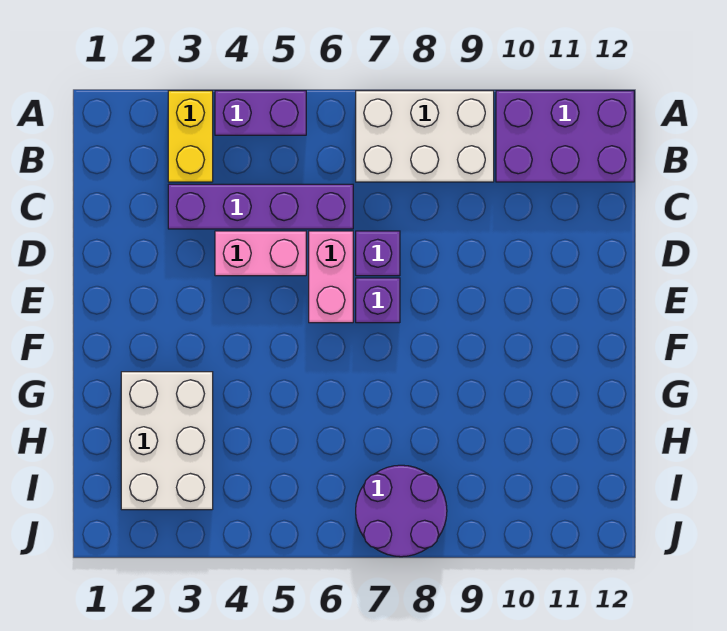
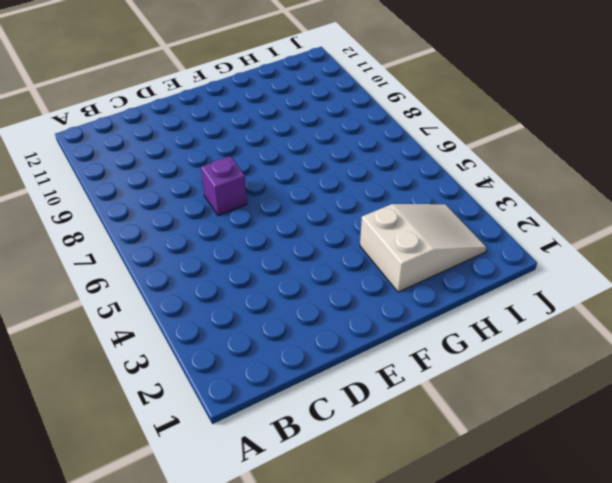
white slope G2:I3 level 1 top G -> white brick G2:I3 level 1
none -> yellow brick A3:B3 level 1
none -> purple brick A4:A5 level 1

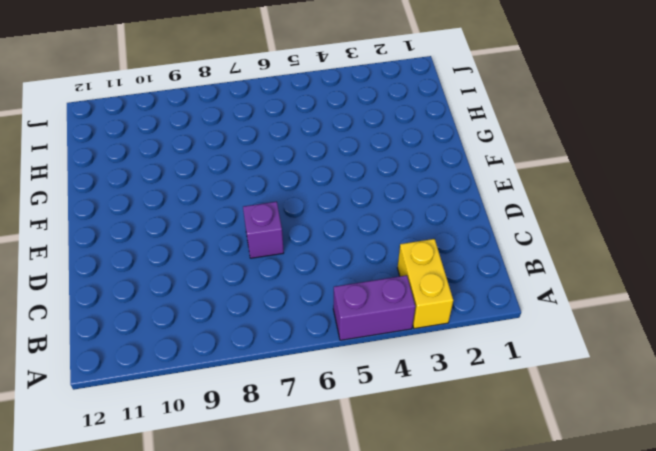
none -> white brick A7:B9 level 1
none -> purple brick A10:B12 level 1

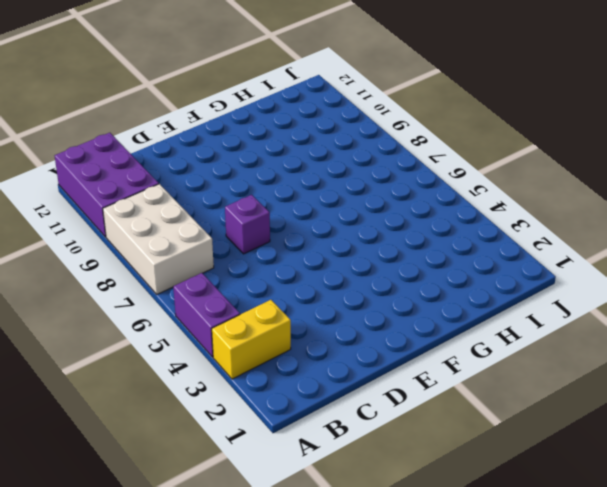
none -> purple brick C3:C6 level 1
none -> pink brick D4:D5 level 1

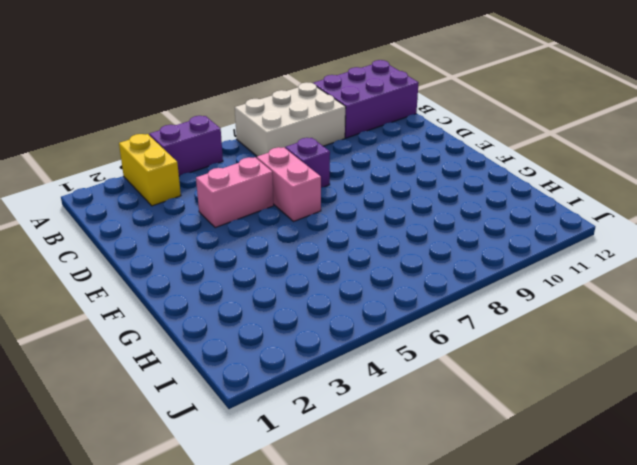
none -> purple brick C3:C6 level 1
none -> purple brick E7 level 1

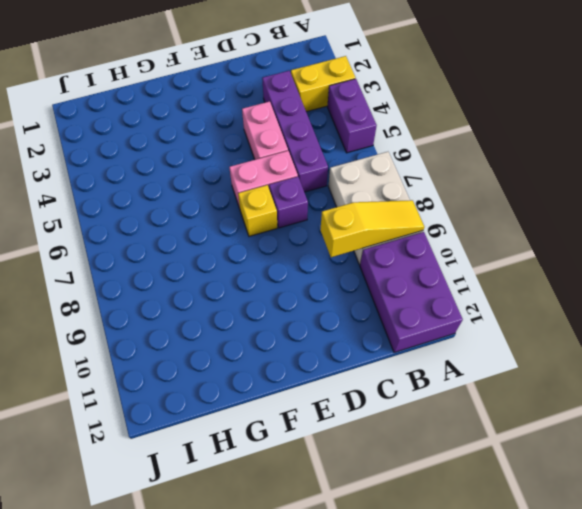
yellow slope A9:C9 level 2 top C -> none
yellow brick E7 level 1 -> purple brick E7 level 1
none -> white brick G2:I3 level 1
none -> purple round brick I7:J8 level 1

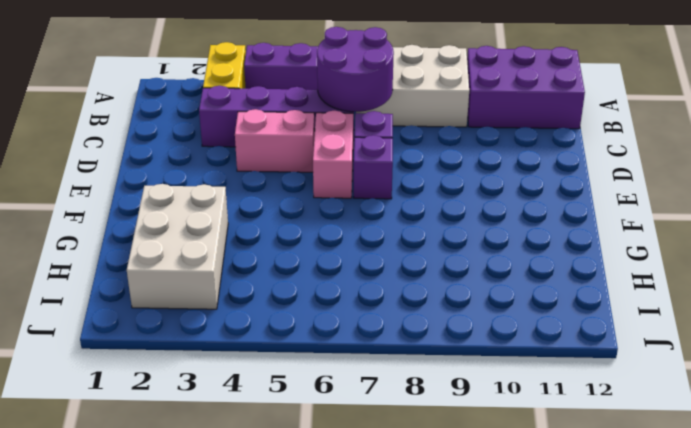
purple round brick B6:C7 level 2 -> purple round brick I7:J8 level 1

